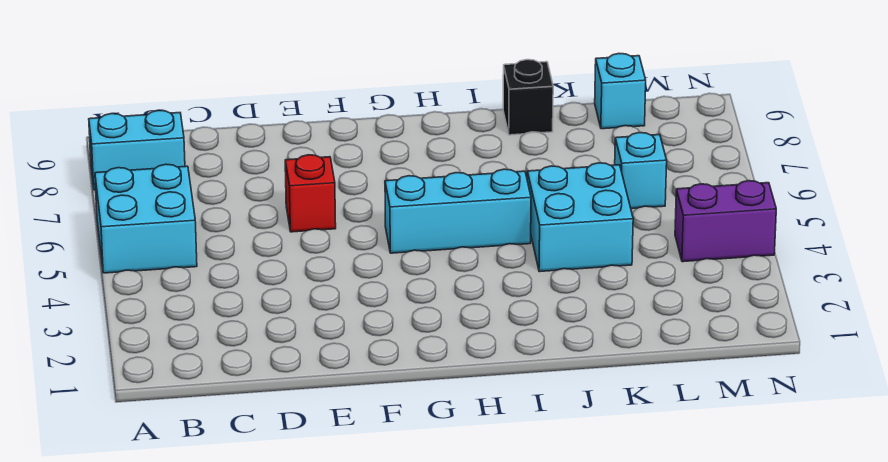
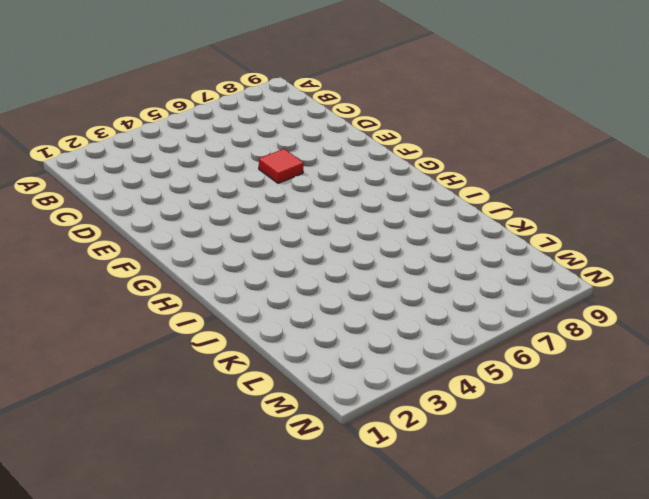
red tile E6 level 1 -> red brick E6 level 1
none -> cyan brick A5:B6 level 1
none -> cyan brick A8:B8 level 1

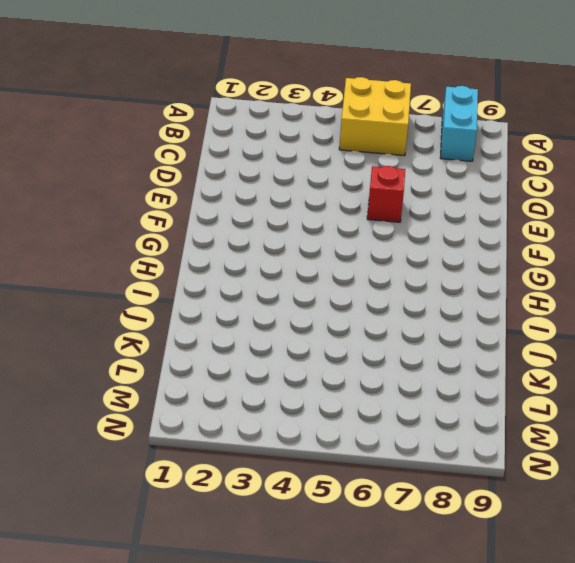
yellow brick A5:B6 level 1 -> cyan brick A5:B6 level 1
none -> cyan brick G5:I5 level 1
none -> cyan brick J4:K5 level 1

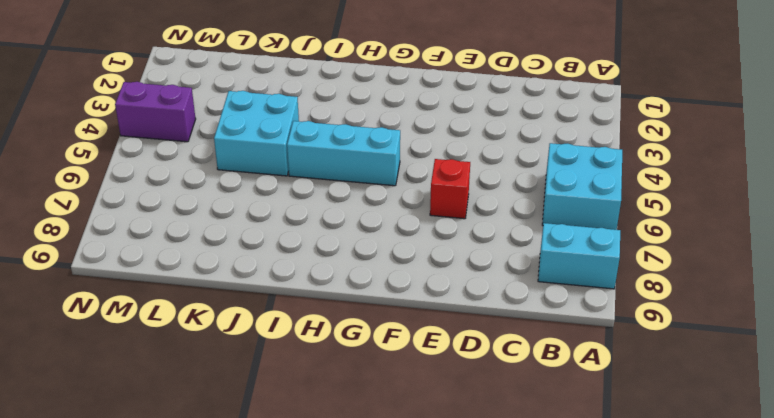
none -> black brick J9 level 1
none -> cyan brick L6 level 1

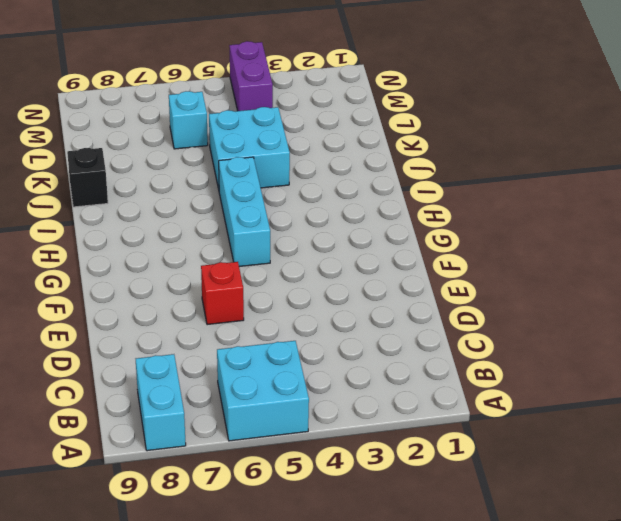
none -> cyan brick L9 level 1

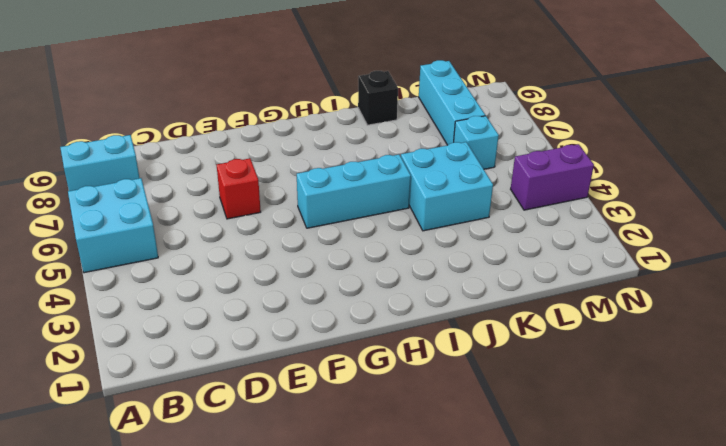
cyan brick L7:L9 level 1 -> cyan brick L9 level 1

